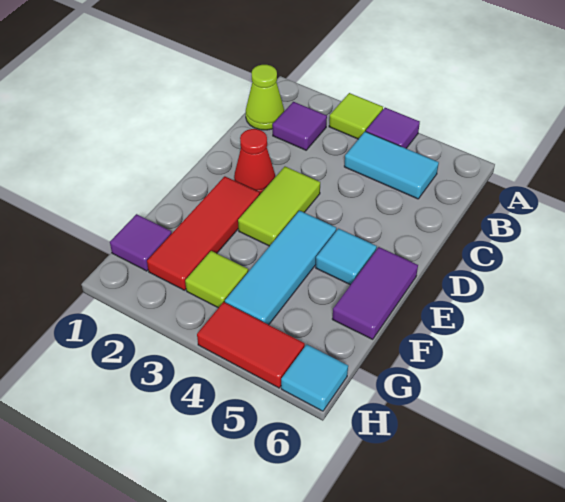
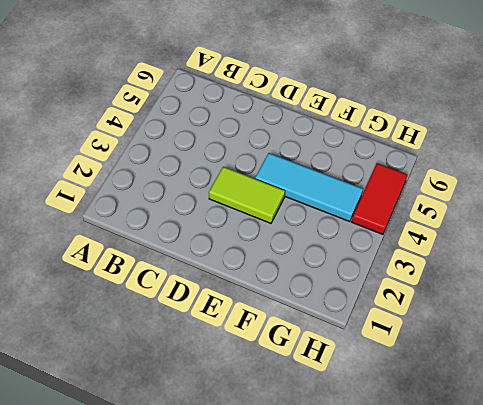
none -> lime tile A3 level 1
none -> purple tile A4 level 1
none -> lime cone B1 level 1

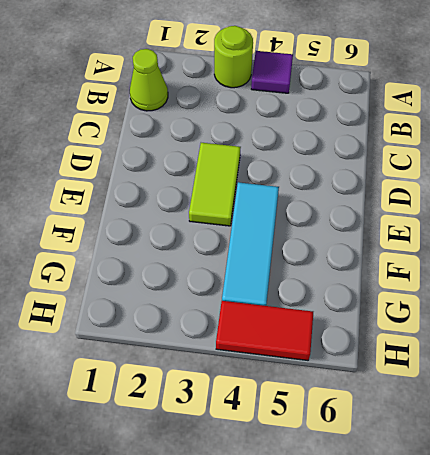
lime round brick A3 level 1 -> lime tile A3 level 1
none -> purple tile B2 level 1
none -> cyan tile B4:B5 level 1
none -> red cone D2 level 1

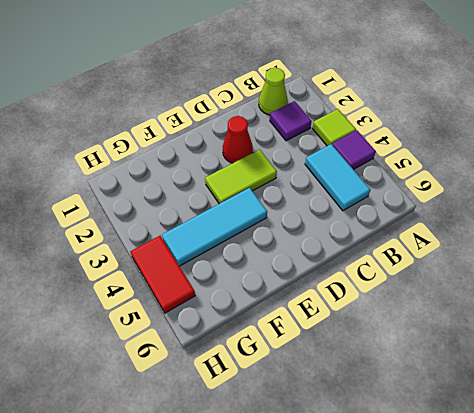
none -> red tile E2:G2 level 1
none -> cyan tile E5 level 1
none -> purple tile E6:F6 level 1

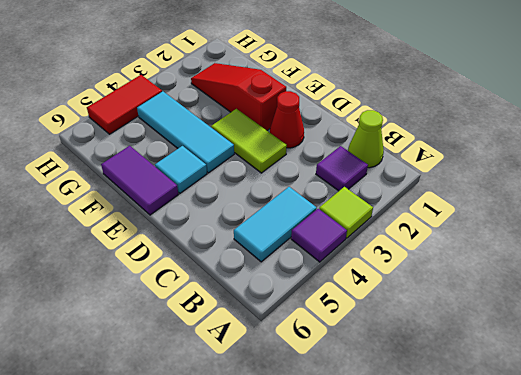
red slope E2:G2 level 1 top E -> red tile E2:G2 level 1
none -> purple tile G1 level 1
none -> lime tile G3 level 1
none -> cyan tile H6 level 1

